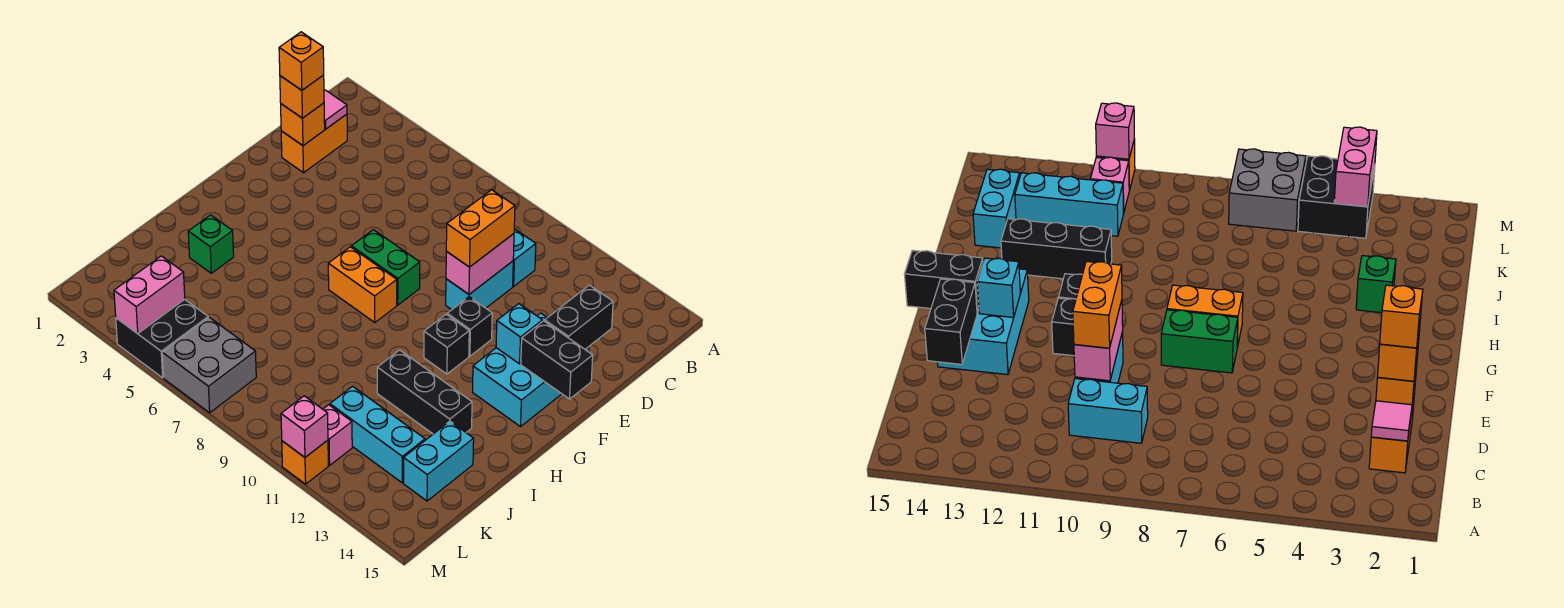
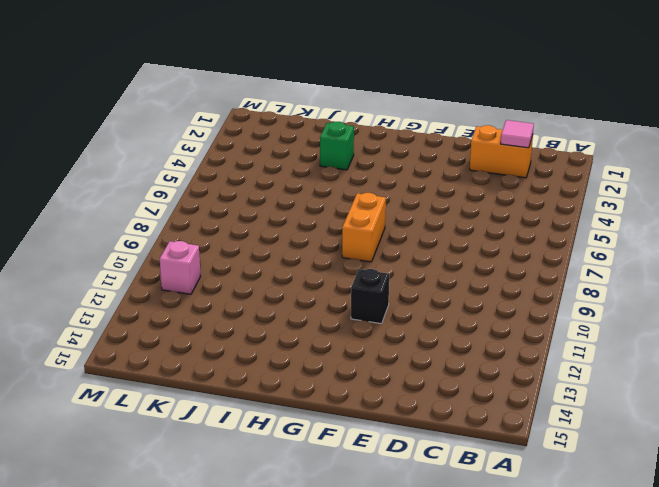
none -> cyan brick C9:C10 level 1
none -> cyan brick D10:E10 level 1
none -> cyan brick E13:G14 level 1

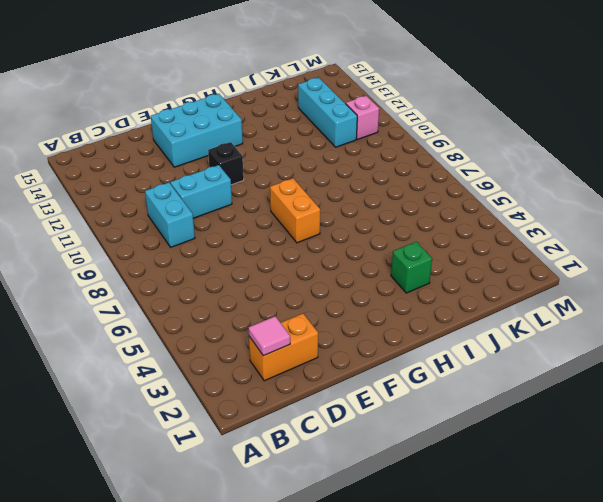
none -> green brick F7:F8 level 1
none -> black brick G11 level 1
none -> black brick I11:I13 level 1

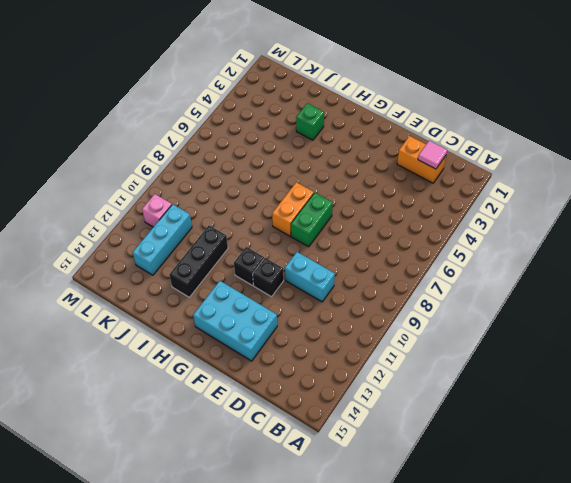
none -> cyan brick C9:C10 level 1
none -> cyan brick J14:K14 level 1
none -> black brick L4:M5 level 1

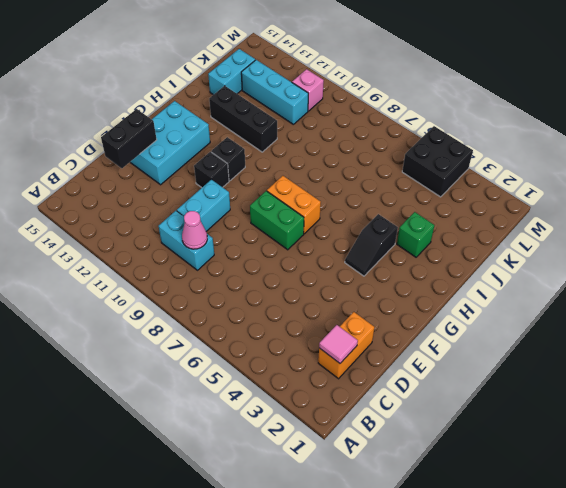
pink cone C9 level 2 -> none
black slope G4:H4 level 1 top H -> none
none -> grey brick L6:M7 level 1
none -> orange brick M11 level 1
none -> orange brick D2 level 2

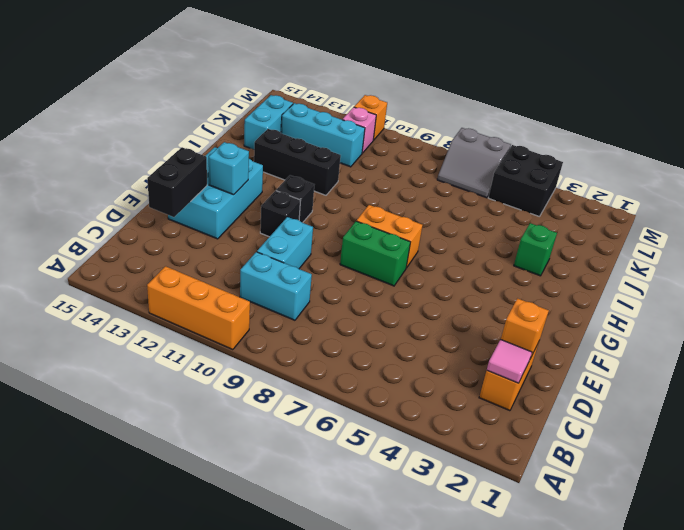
orange brick A10:A12 level 1 -> none
grey slope L6:M7 level 1 top M -> grey brick L6:M7 level 1
none -> pink brick D10:E10 level 2
none -> black brick F14:F15 level 2
none -> pink brick L4:M4 level 2

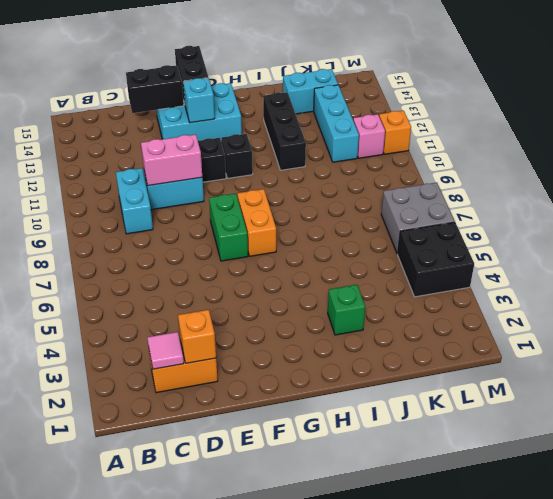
none -> pink brick L4:M4 level 2
none -> pink brick M11 level 2
none -> orange brick D2 level 3

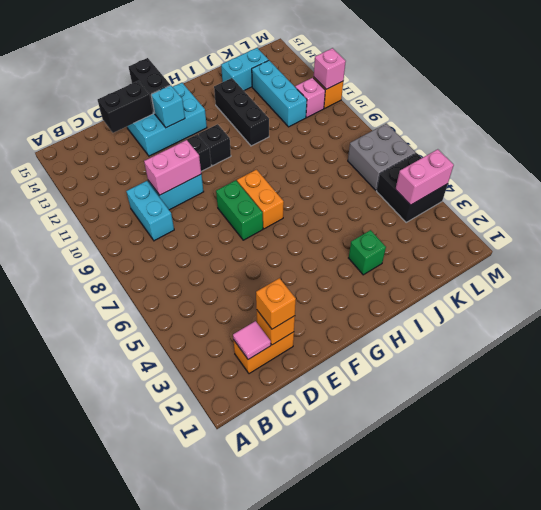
none -> orange brick D10:E10 level 3
none -> orange brick D2 level 4

